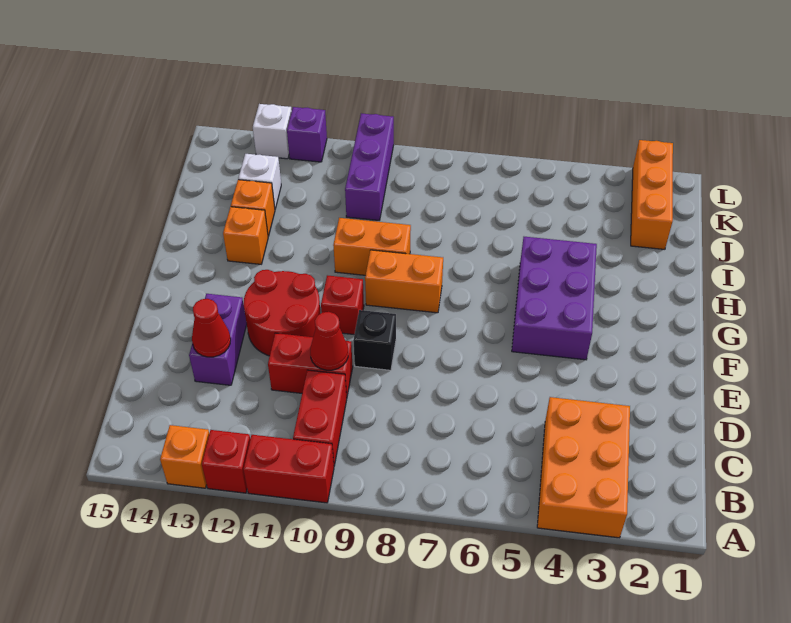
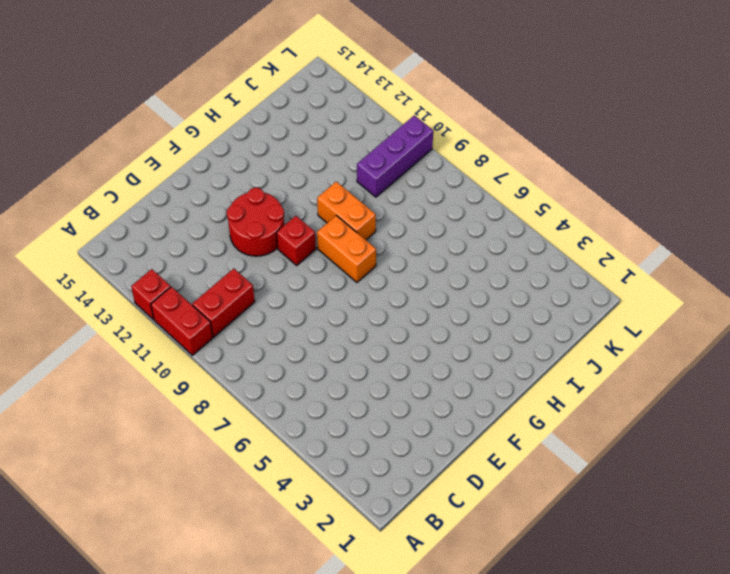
none -> orange brick A3:C4 level 1
none -> orange brick A13 level 1
none -> red brick D10:D11 level 1

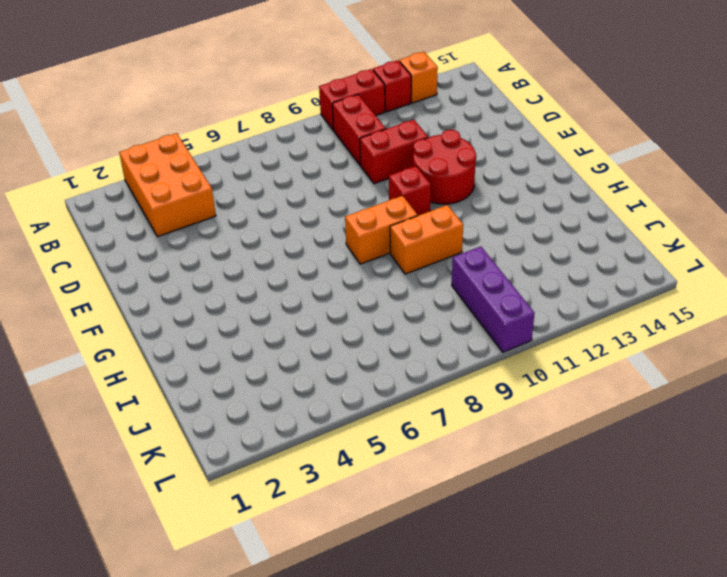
none -> purple brick D13:E13 level 1
none -> black brick E9 level 1
none -> purple brick F4:H5 level 1

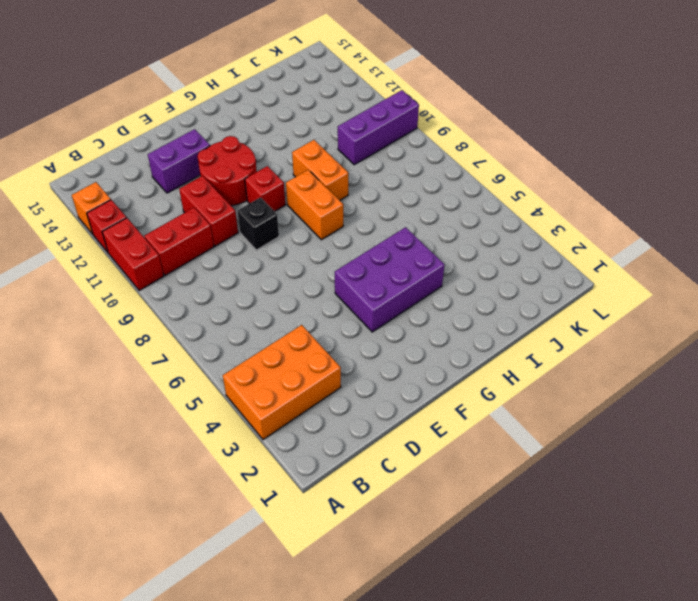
none -> orange brick H13 level 1
none -> orange brick I13 level 1
none -> orange brick J2:L2 level 1

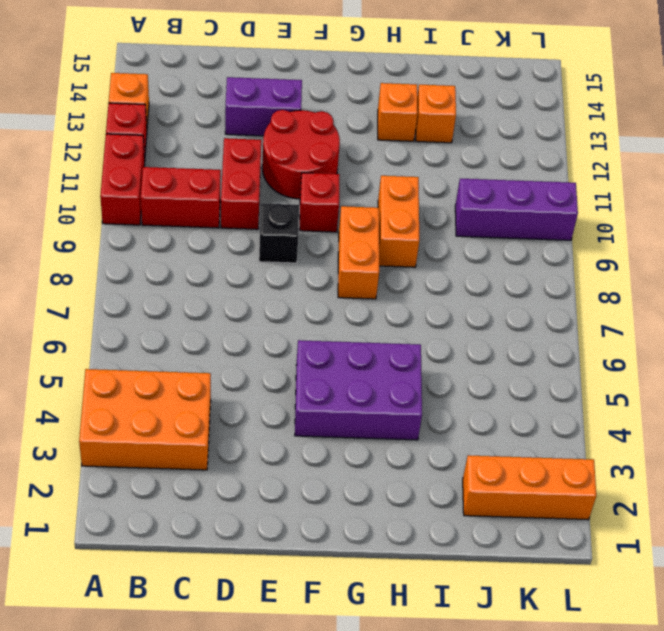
none -> white brick J13 level 1
none -> purple brick L12 level 1
none -> white brick L13 level 1

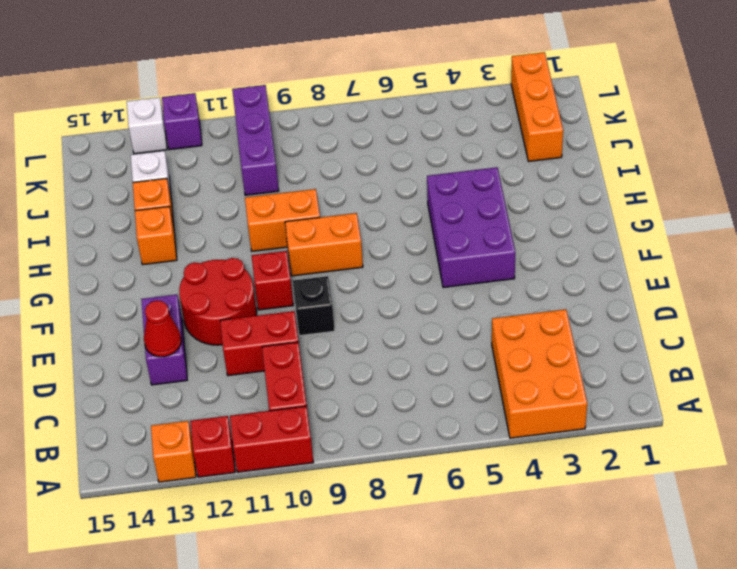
none -> red cone D10 level 2

